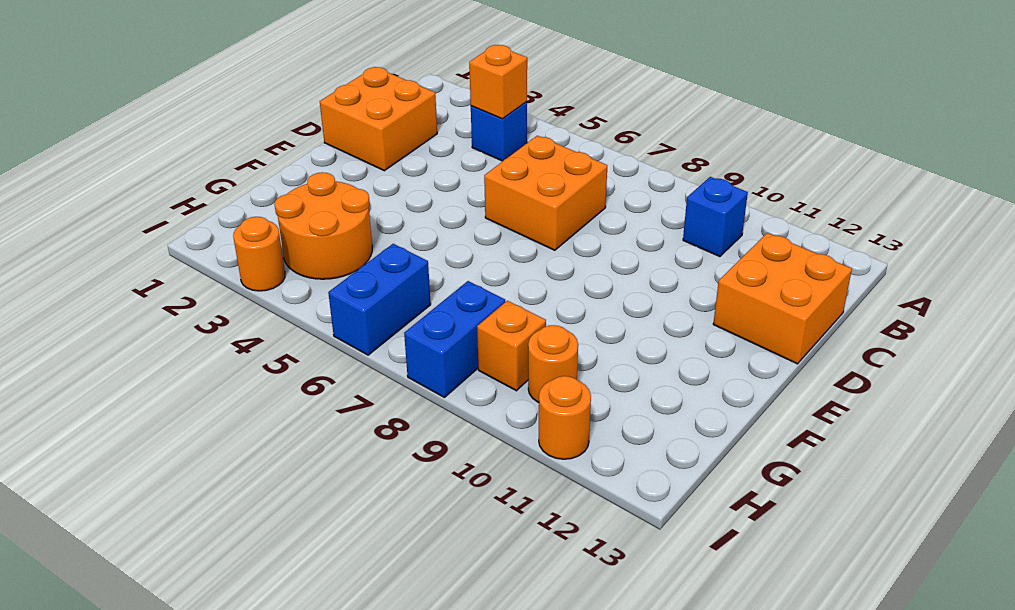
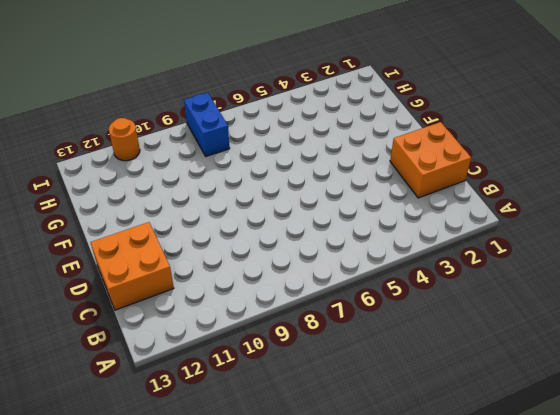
none -> blue brick B4 level 1
none -> blue brick B10 level 1
none -> orange brick C6:D7 level 1

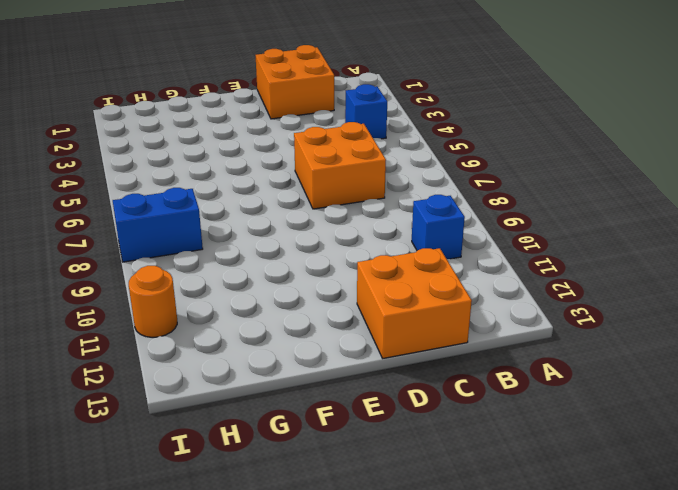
none -> orange round brick G3:H4 level 1
none -> blue brick H6:I6 level 1
none -> orange brick H9 level 1

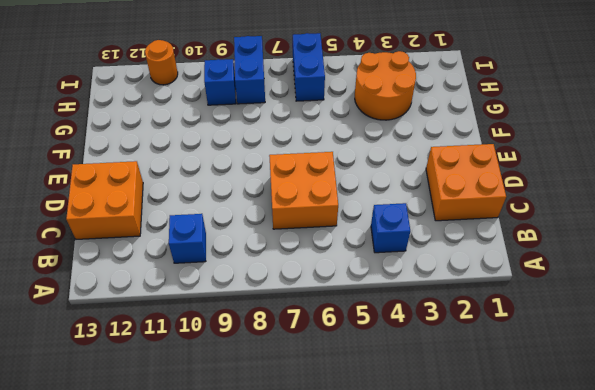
blue brick H9 level 1 -> orange brick H9 level 1
none -> orange round brick H10 level 1
none -> orange round brick I3 level 1
none -> orange brick B4 level 2

